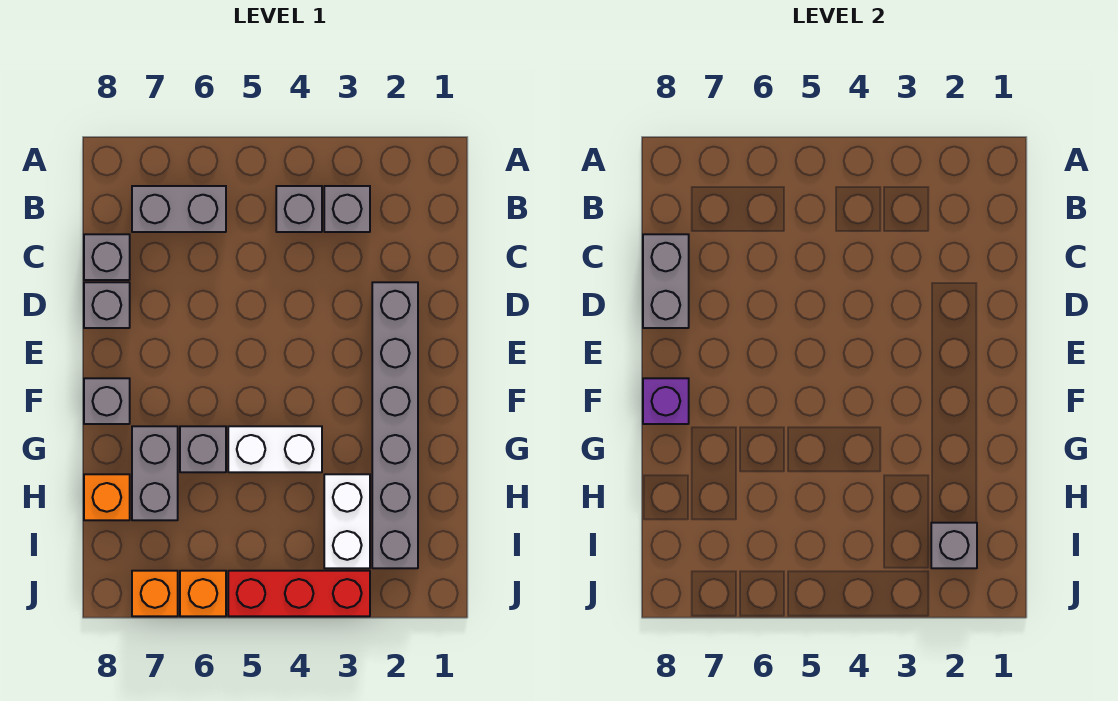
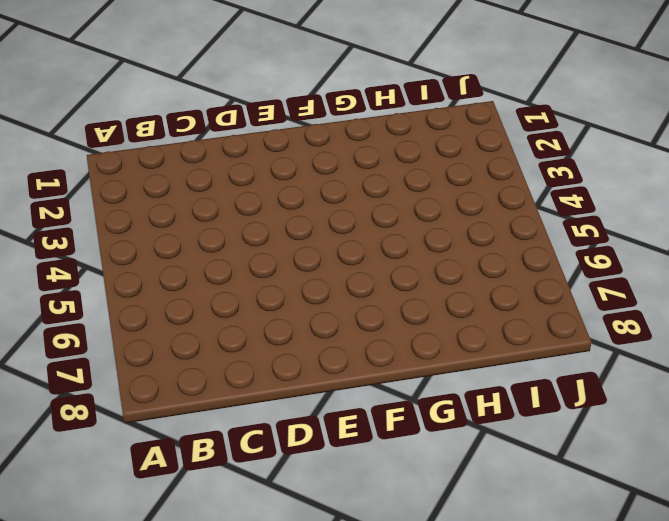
none -> grey brick B3 level 1
none -> grey brick B4 level 1
none -> grey brick B6:B7 level 1

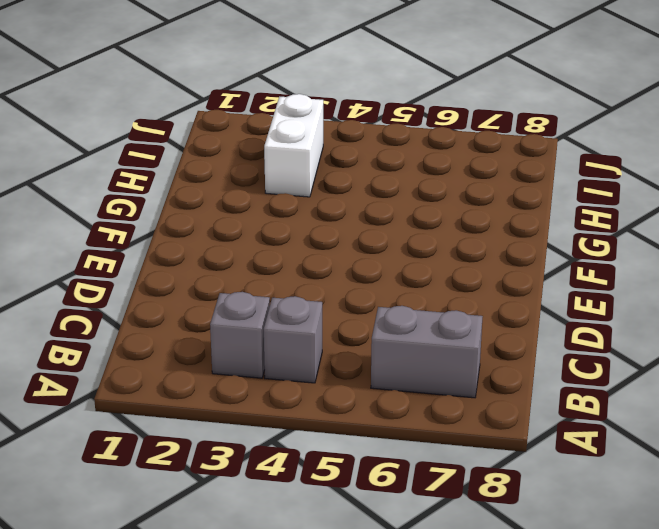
none -> grey brick C8 level 1
none -> grey brick D2:I2 level 1
none -> grey brick D8 level 1

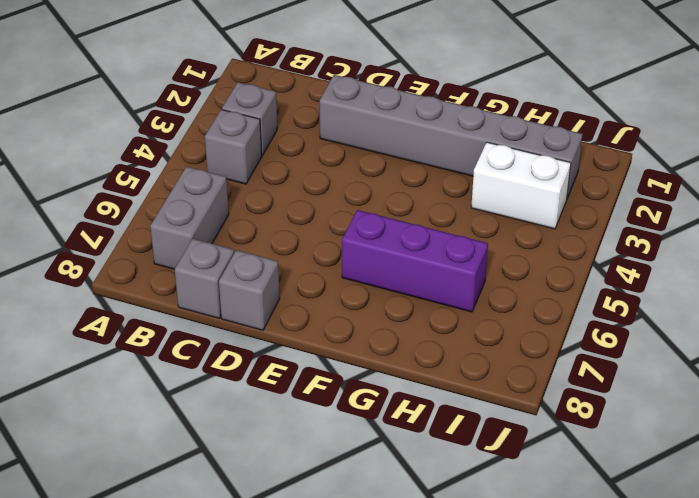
purple brick F6:H6 level 1 -> grey brick G6 level 1
none -> grey brick F8 level 1
none -> white brick G4:G5 level 1
none -> grey brick G7:H7 level 1

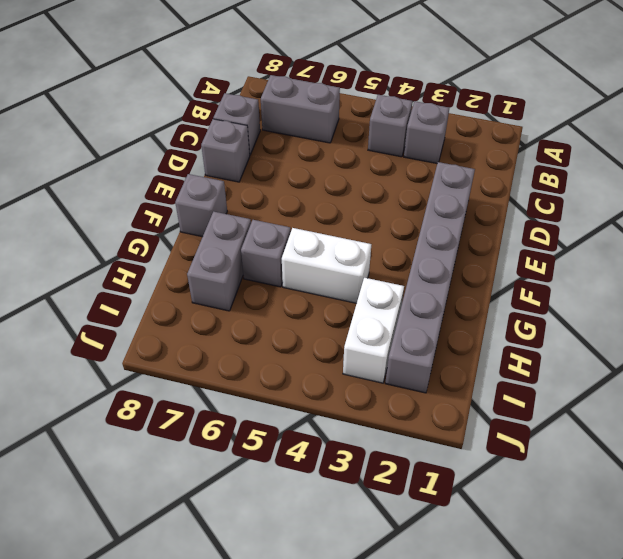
none -> orange brick H8 level 1
none -> red brick J3:J5 level 1
none -> orange brick J6 level 1

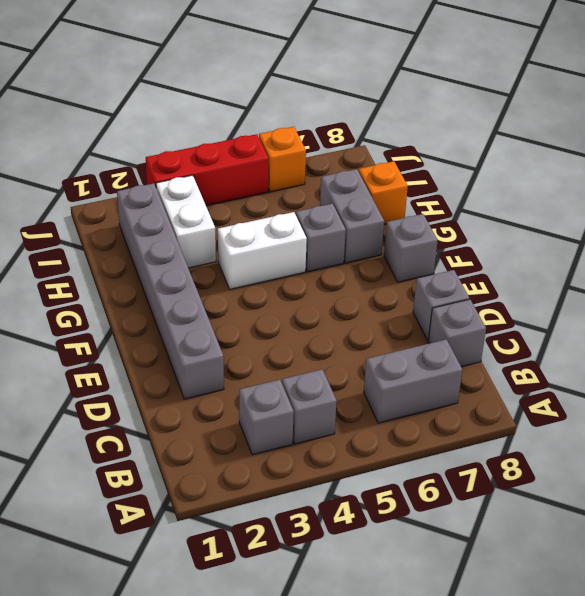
none -> orange brick J7 level 1
none -> grey brick C8:D8 level 2
none -> purple brick F8 level 2

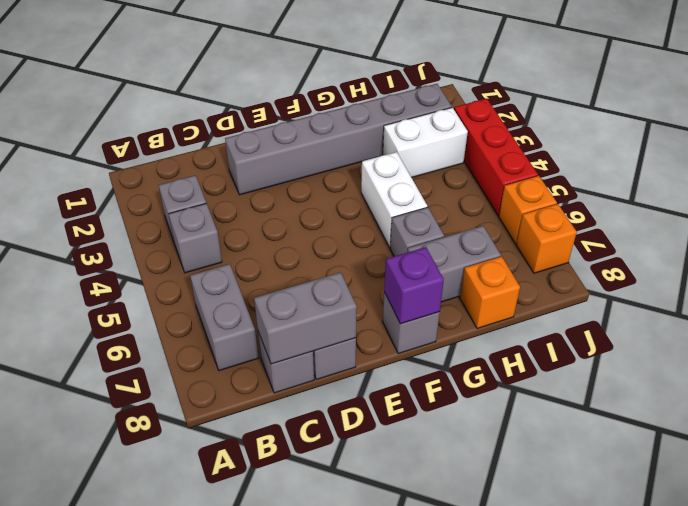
none -> grey brick I2 level 2

